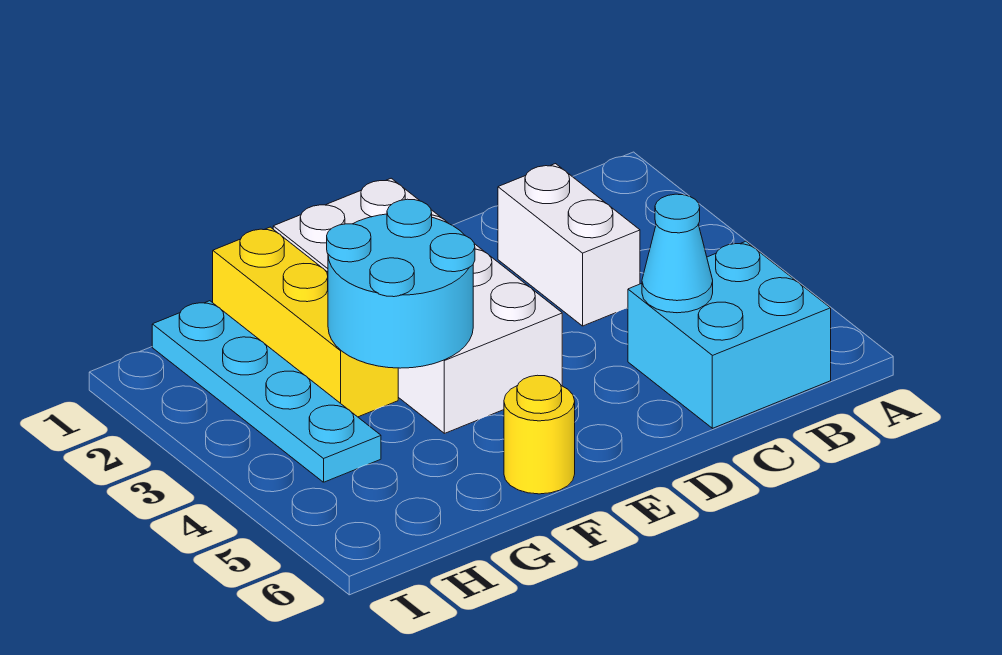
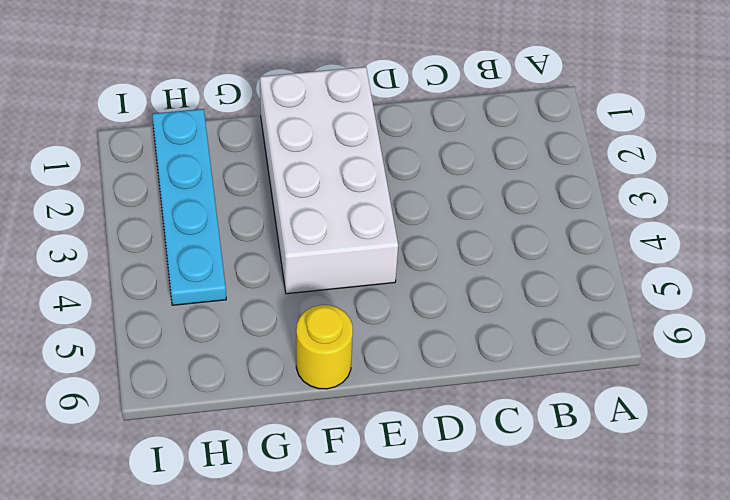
none -> cyan brick B5:C6 level 1
none -> white brick C2:C3 level 1

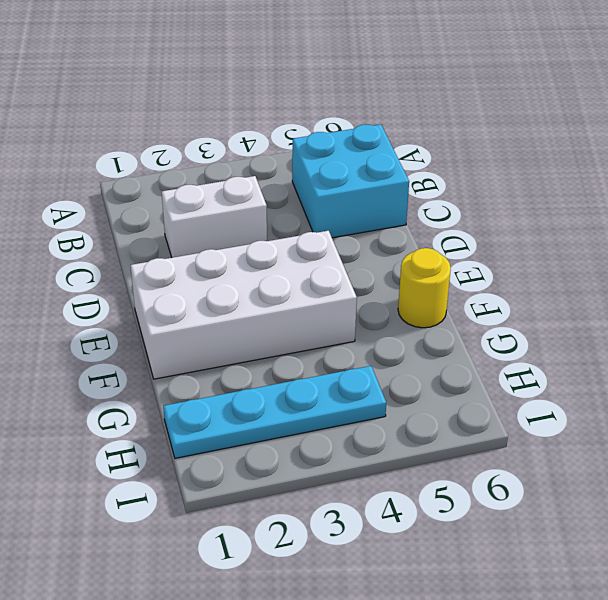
none -> yellow brick G1:G3 level 1
none -> cyan cone C5 level 2

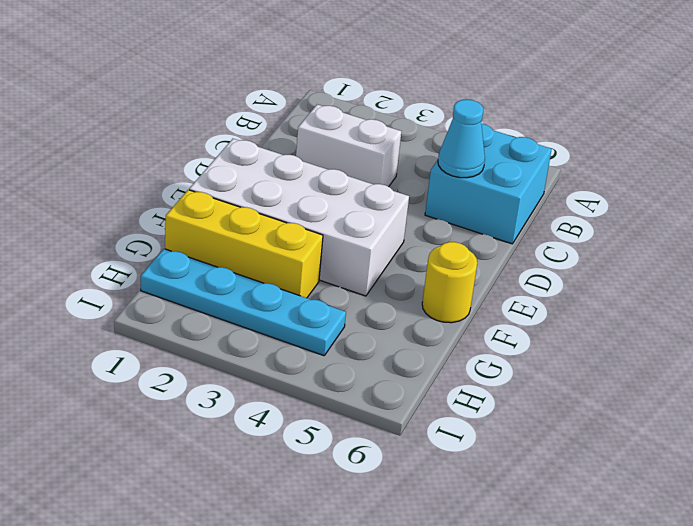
none -> cyan round brick F3:G4 level 2

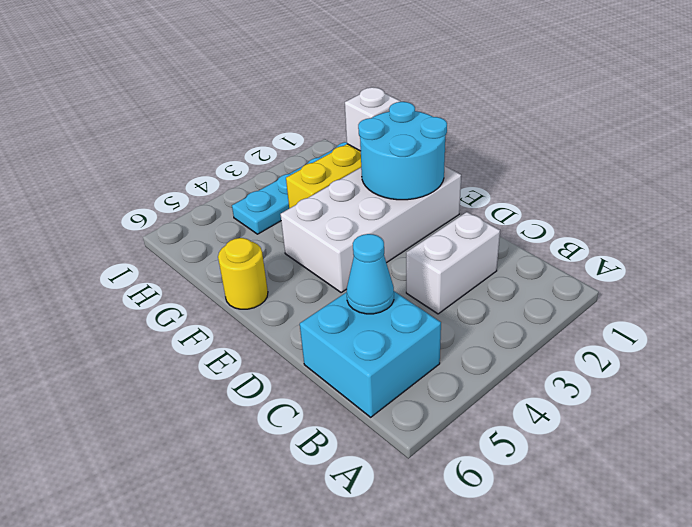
cyan round brick E1:F2 level 2 -> cyan round brick F3:G4 level 2
white brick G1 level 2 -> none

